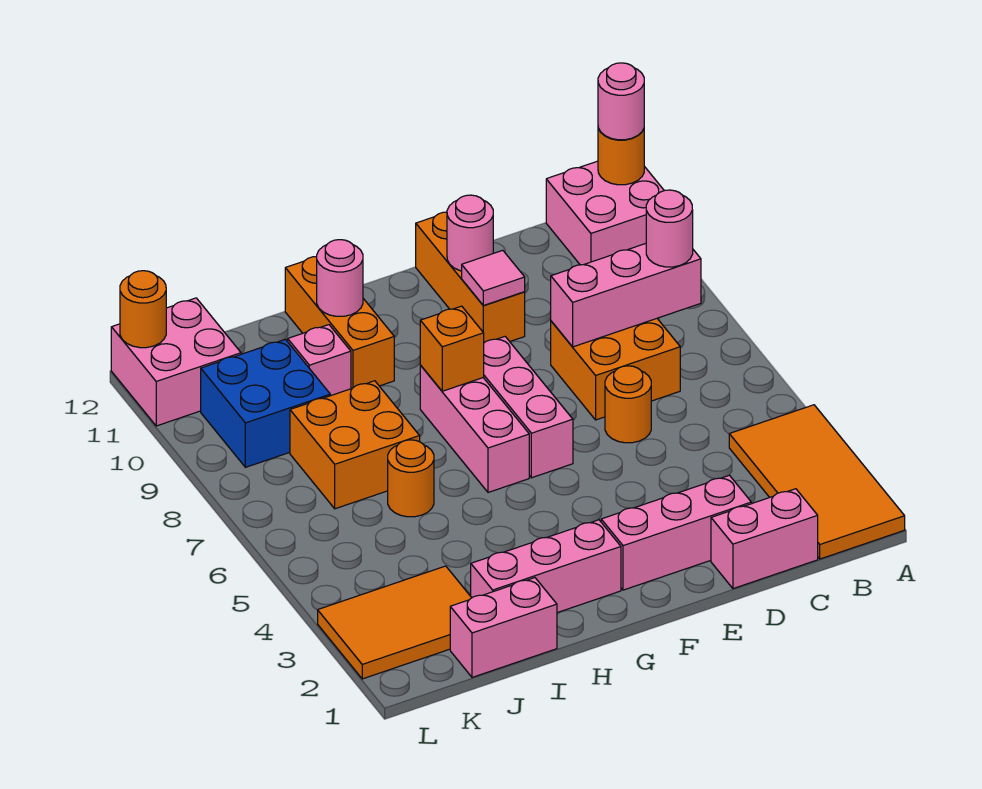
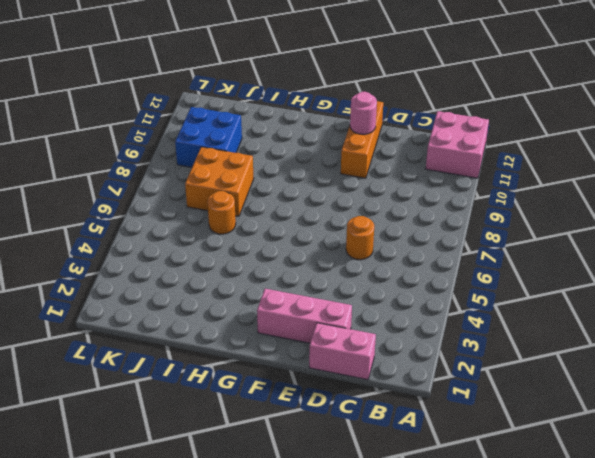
none -> orange tile A1:B4 level 1
none -> orange brick C7:D8 level 1
none -> pink brick F6:F8 level 1

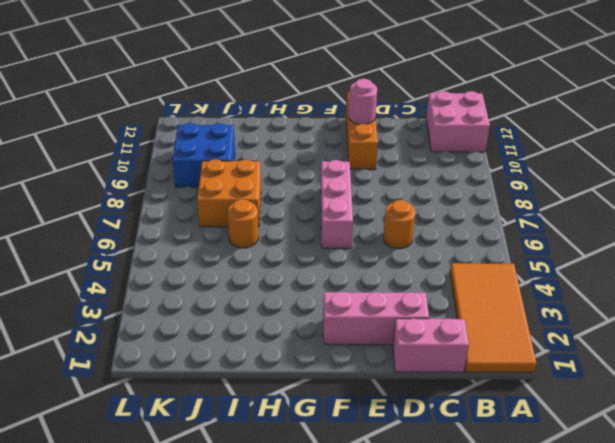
none -> orange brick C7:D8 level 1
none -> pink brick G2:I2 level 1
none -> pink brick G6:G8 level 1

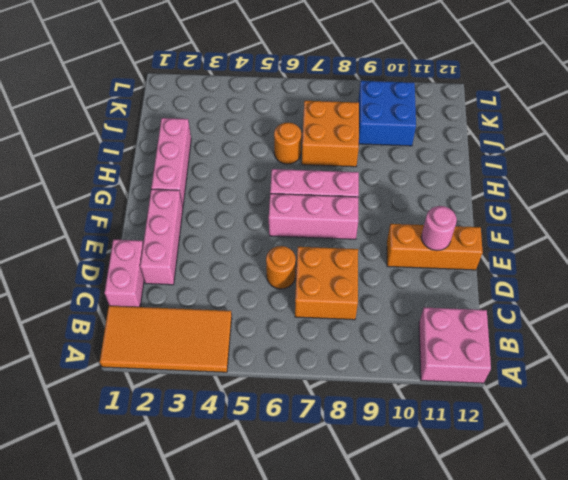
none -> orange brick H10:H12 level 1
none -> pink brick I1:J1 level 1
none -> pink brick I10 level 1

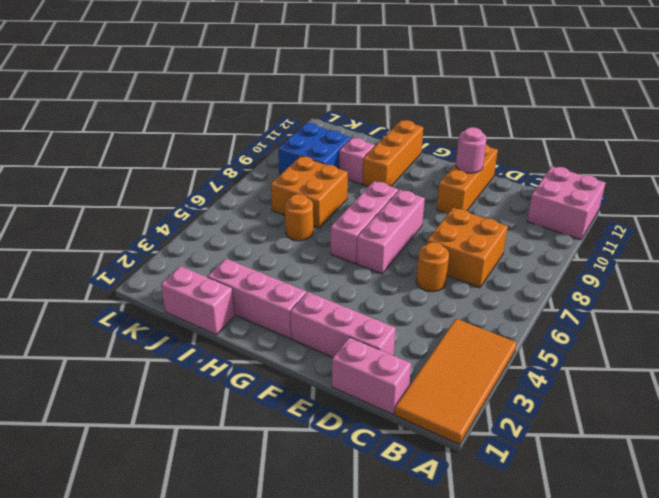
none -> orange tile J2:L3 level 1
none -> pink brick K11:L12 level 1
none -> orange round brick A12 level 2

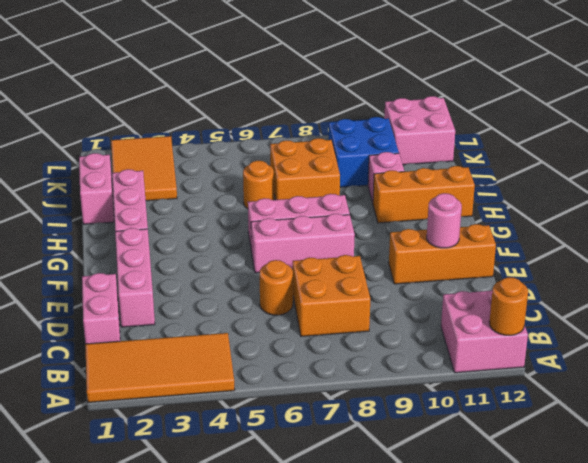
none -> pink brick B8:D8 level 2
none -> pink tile E10 level 2
none -> orange brick G8 level 2

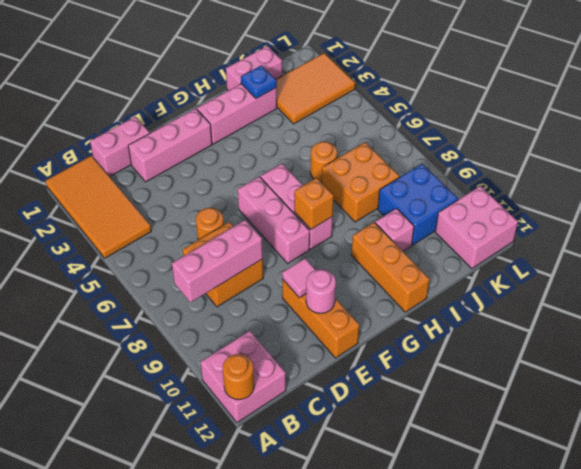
blue plate I2 level 2 -> none
none -> pink round brick H11 level 2
none -> orange round brick L12 level 2
none -> pink round brick A12 level 3

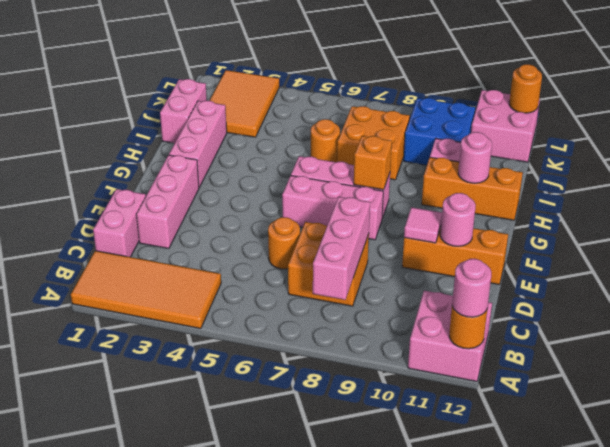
none -> pink round brick B8 level 3

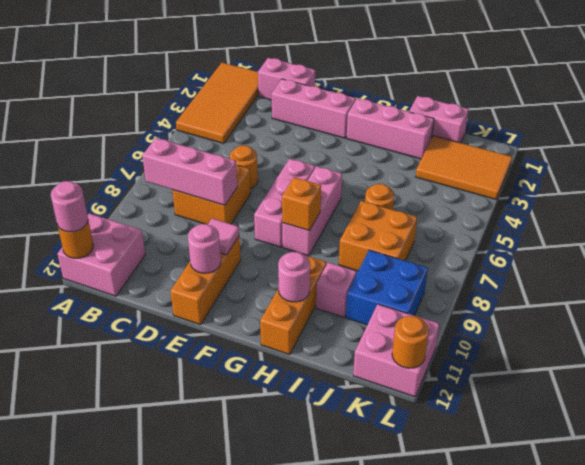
none -> pink round brick B8 level 3

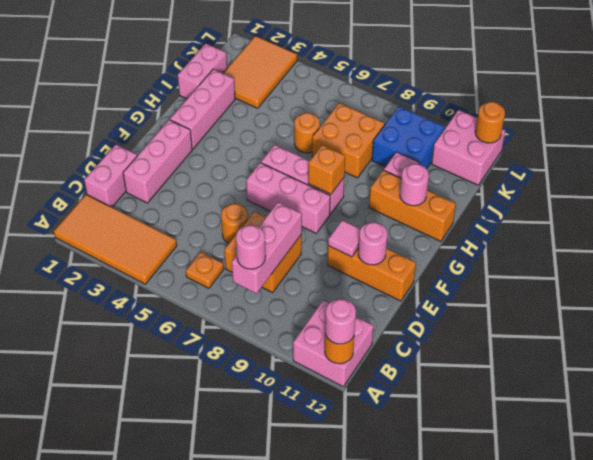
orange plate B6 level 1 -> none

